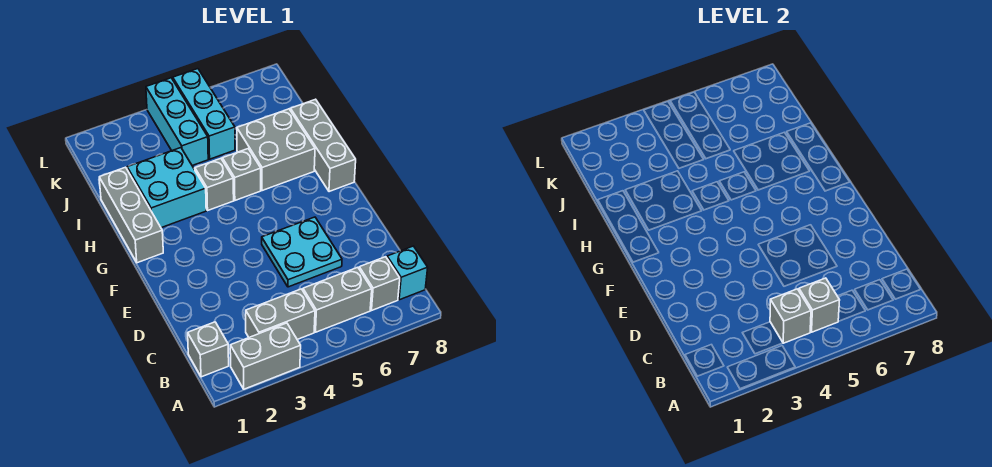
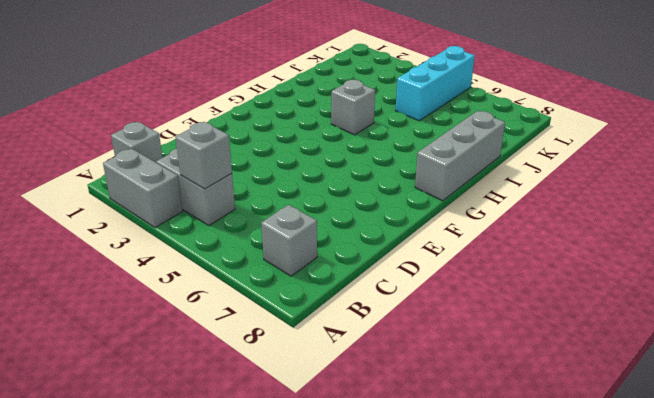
none -> grey brick B5:B6 level 1
none -> cyan brick B8 level 1
none -> cyan plate D5:E6 level 1

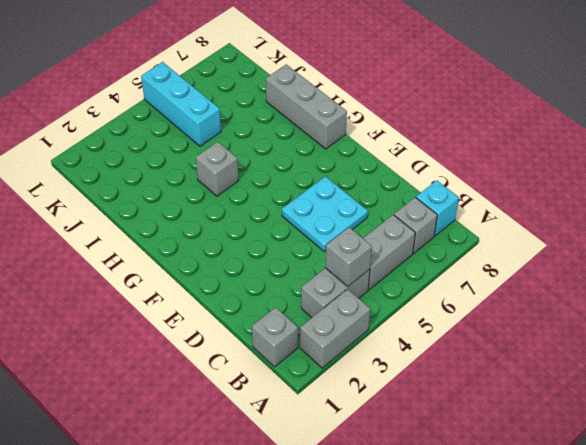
none -> grey brick G1:I1 level 1
none -> cyan brick H2:I3 level 1
none -> grey brick H5 level 1

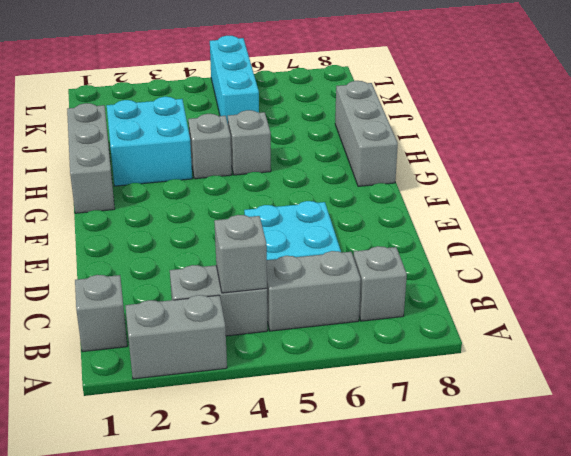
none -> cyan brick B8 level 1
none -> grey brick H6:I7 level 1
none -> cyan brick J4:L4 level 1

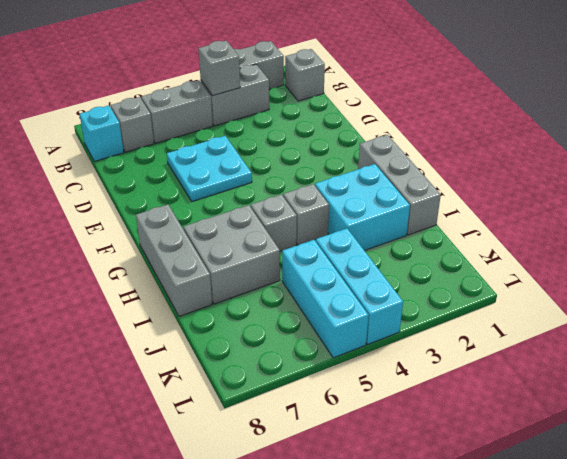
none -> grey brick B5 level 2

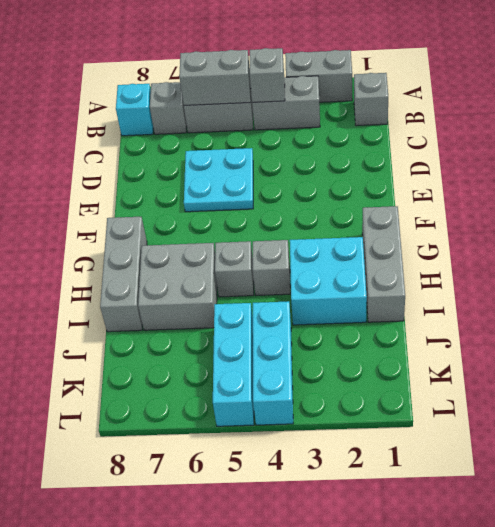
grey brick B5:B6 level 2 -> grey brick B5 level 2

